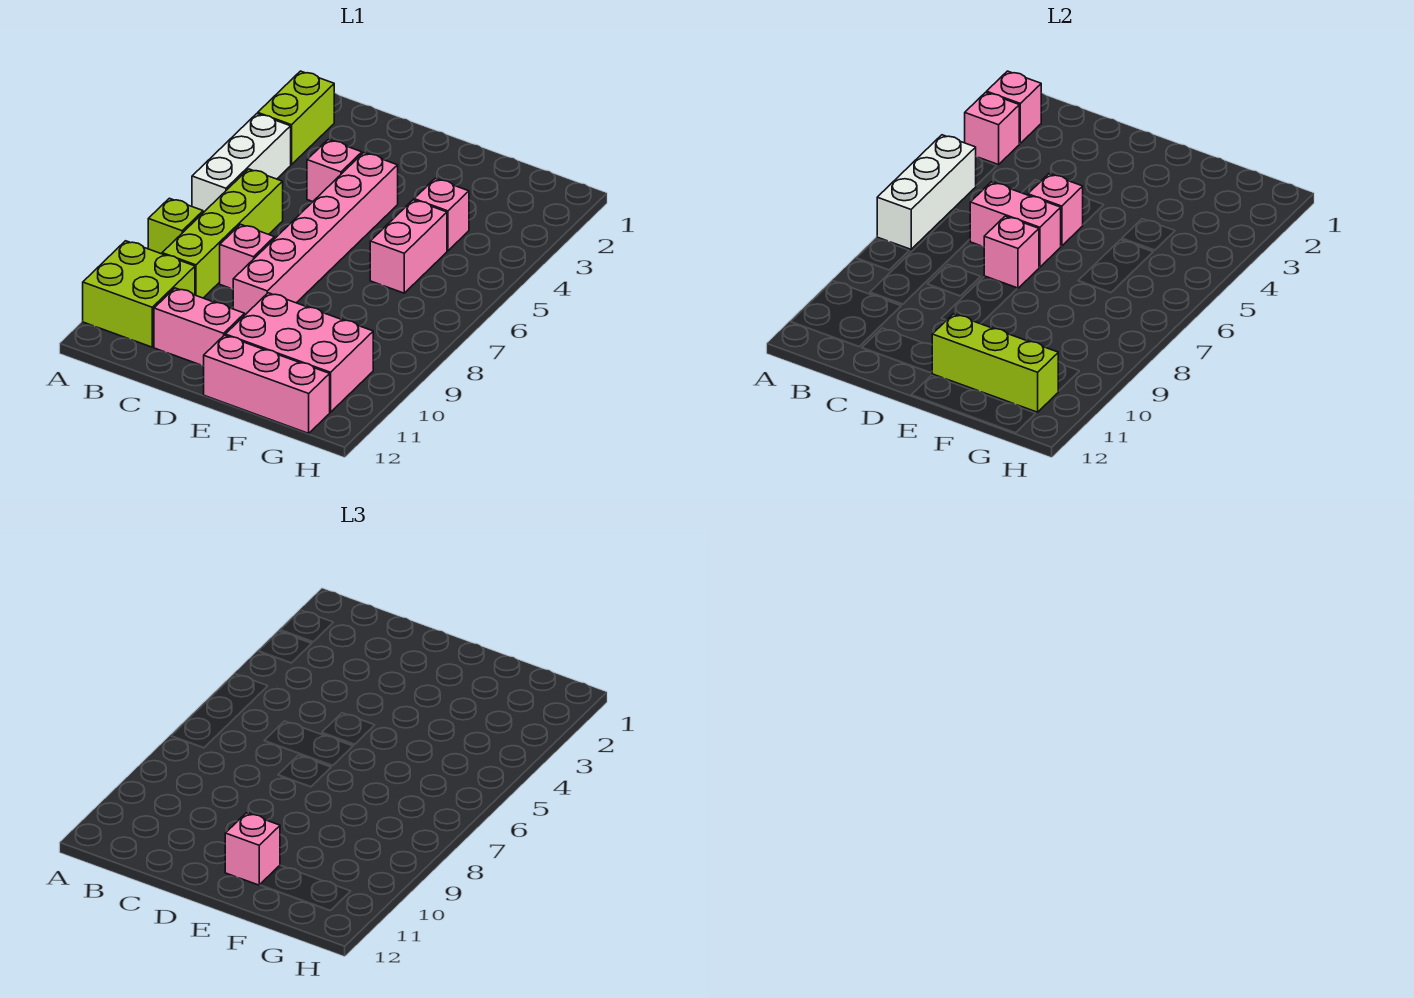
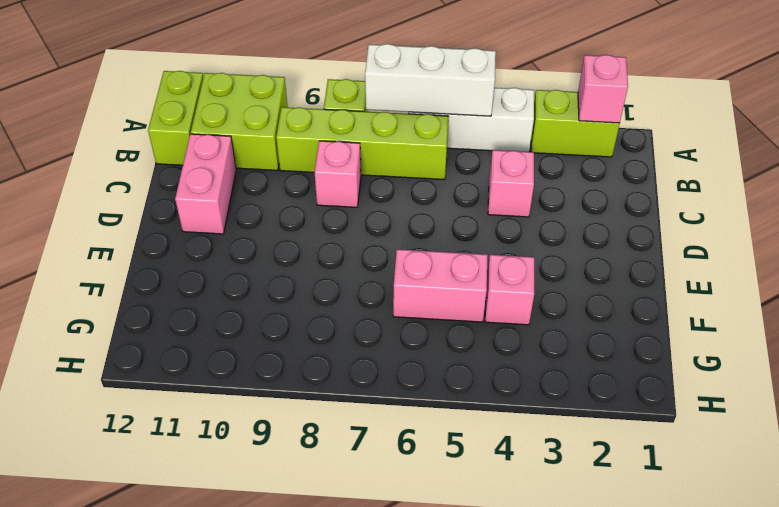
lime brick A12:B12 level 1 -> none
none -> pink brick D4:D9 level 1
none -> pink brick E10:G11 level 1
none -> pink brick E12:G12 level 1

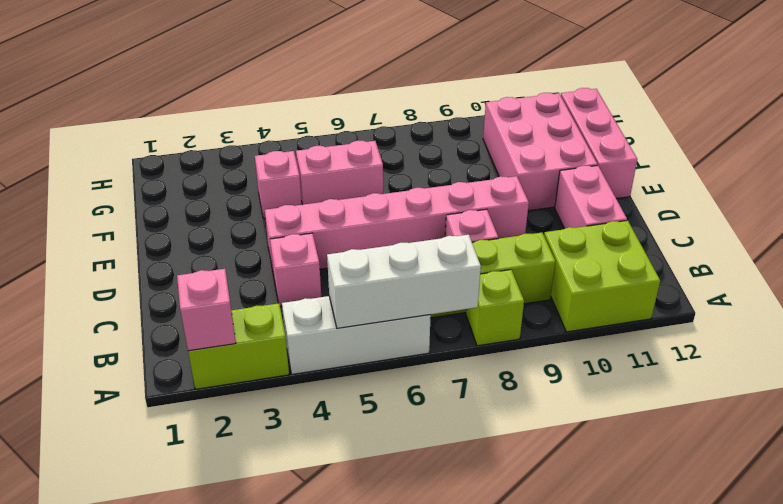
none -> pink brick A3 level 2
none -> pink brick C6:D6 level 2
none -> pink brick D5 level 2

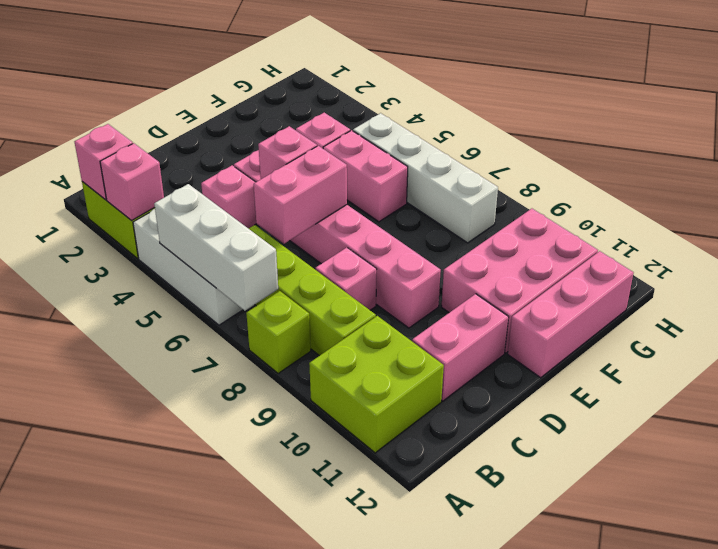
white brick G5:G8 level 1 -> none
none -> pink brick D7 level 2
none -> lime brick E11:G11 level 2
none -> pink brick E11 level 3

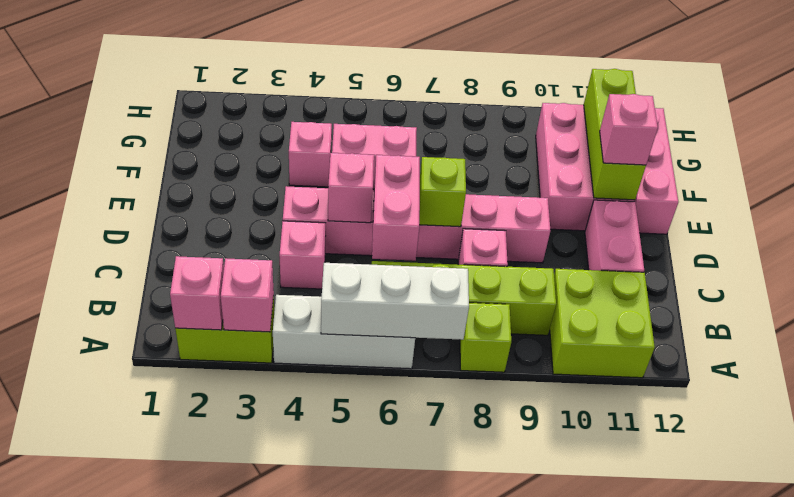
lime brick D7 level 2 -> pink brick D7 level 2

